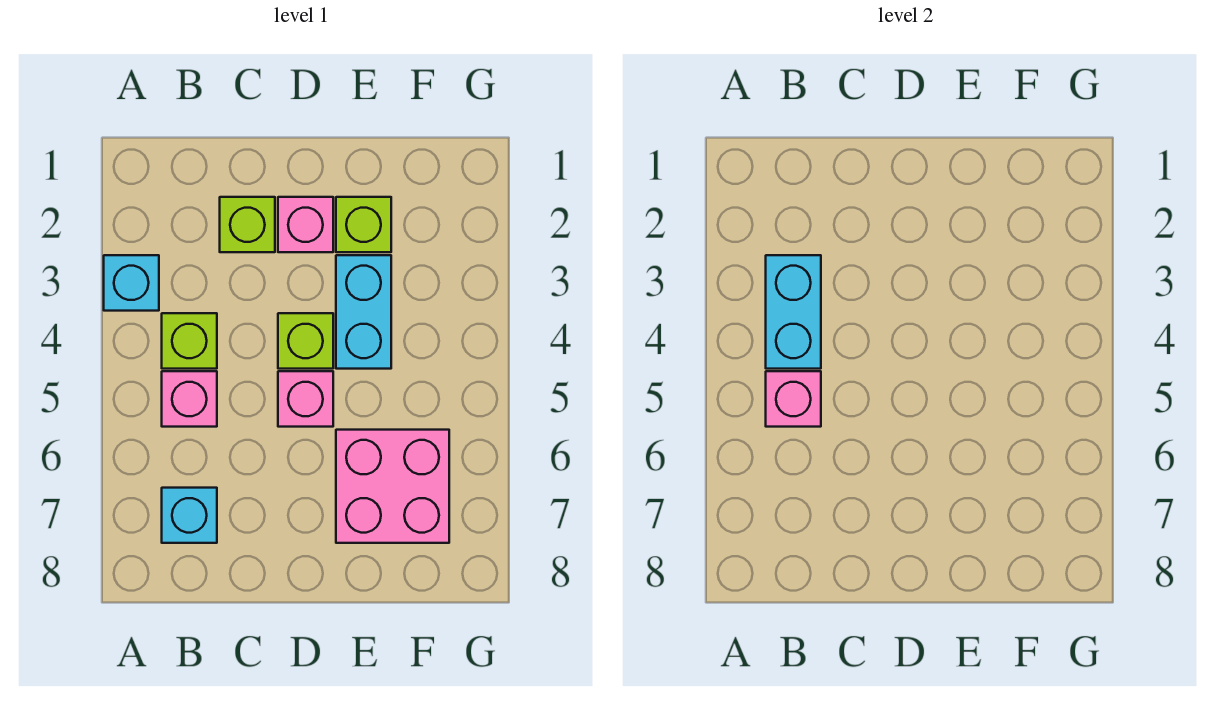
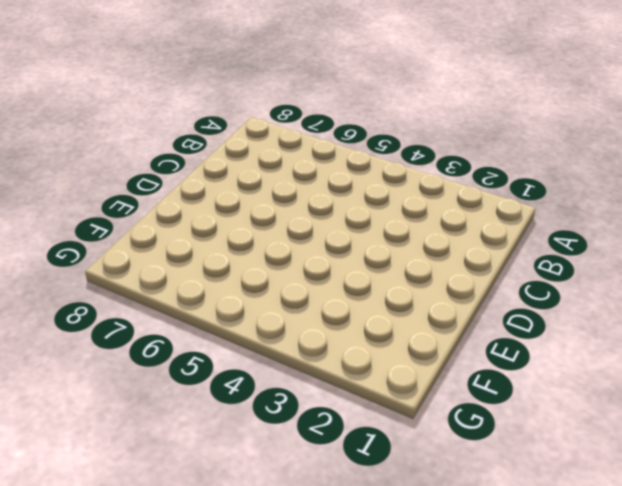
none -> cyan brick A3 level 1
none -> lime brick B4 level 1
none -> pink brick B5 level 1

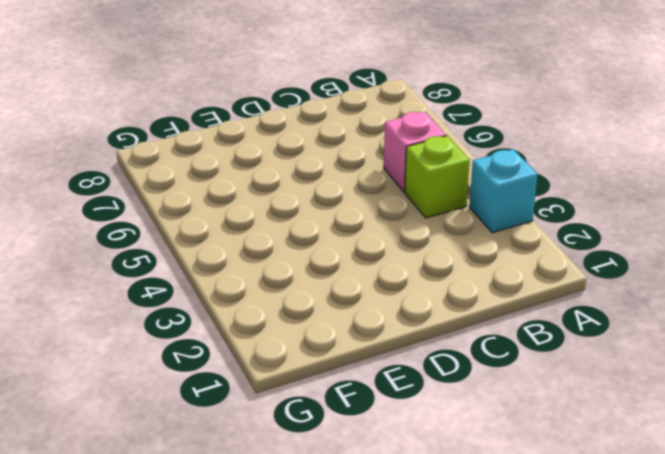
none -> cyan brick B7 level 1
none -> lime brick C2 level 1
none -> pink brick D2 level 1

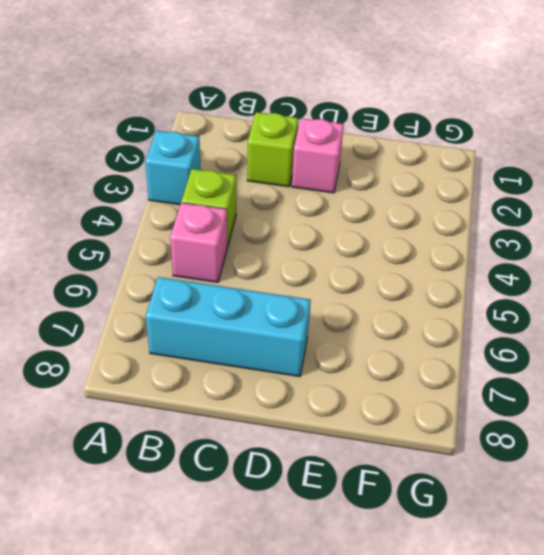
cyan brick B7:D7 level 1 -> cyan brick B7 level 1
none -> lime brick D4 level 1
none -> pink brick D5 level 1
none -> lime brick E2 level 1

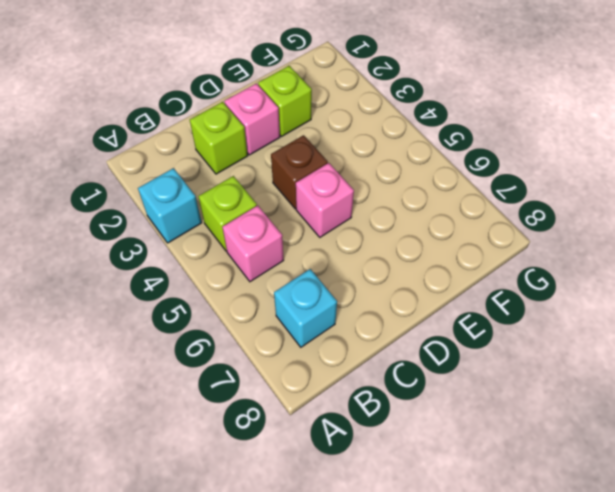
brown brick D4 level 1 -> lime brick D4 level 1
none -> cyan brick E3:E4 level 1
none -> pink brick E6:F7 level 1
none -> cyan brick B3:B4 level 2

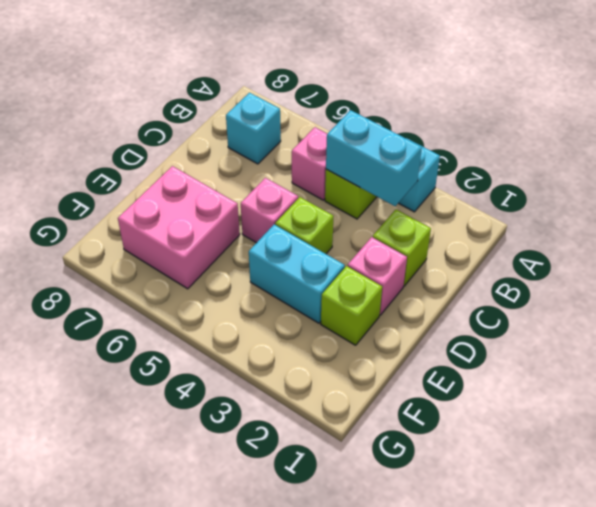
none -> pink brick B5 level 2

